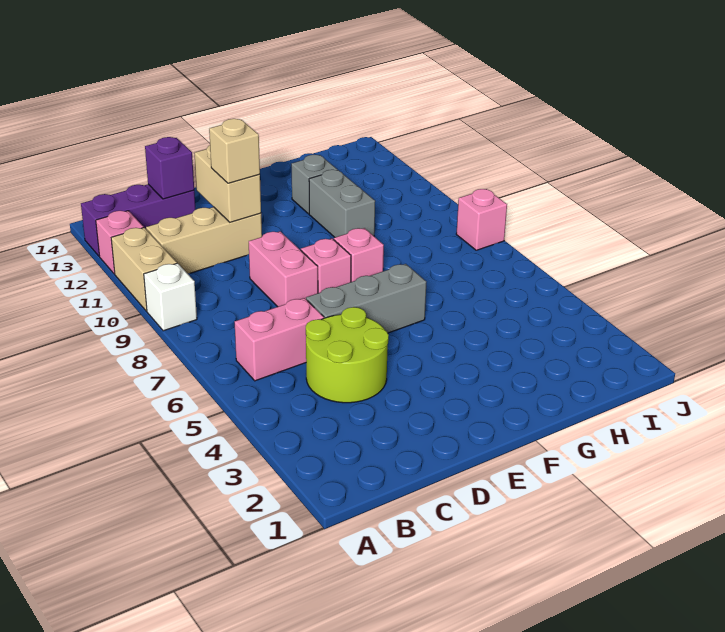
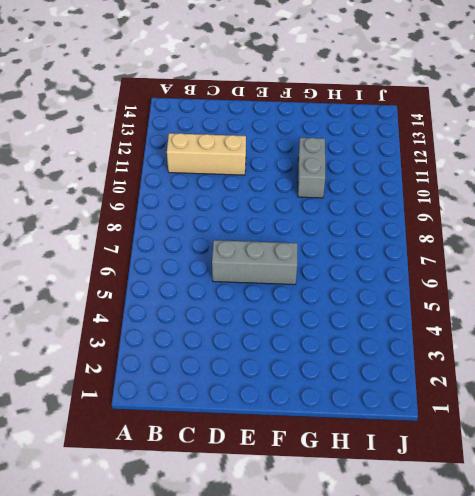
none -> white brick A9 level 1
none -> tan brick A10:A11 level 1
none -> pink brick A12 level 1

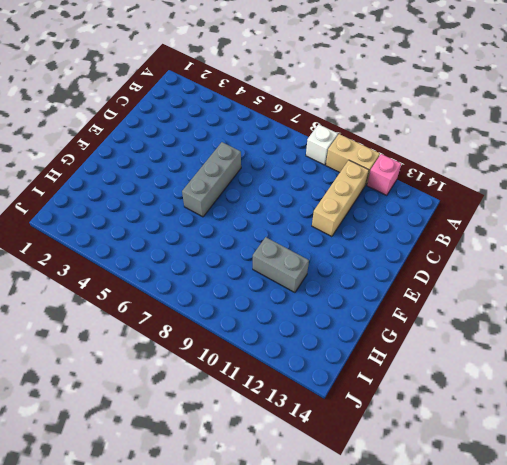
none -> purple brick A13:C13 level 1
none -> pink brick B6:C6 level 1
none -> lime round brick C4:D5 level 1

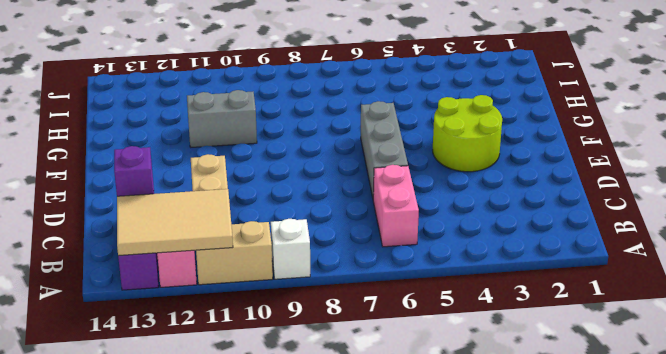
tan tile A11:B13 level 2 -> none
lime round brick E3:F4 level 1 -> lime round brick C4:D5 level 1
none -> pink brick D8:D9 level 1
none -> pink brick E8 level 1
none -> pink brick F8 level 1

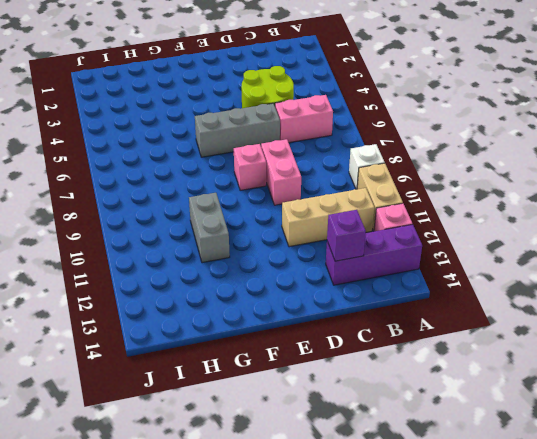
none -> pink brick F8 level 1
none -> grey brick G12 level 1
none -> pink brick J8 level 1

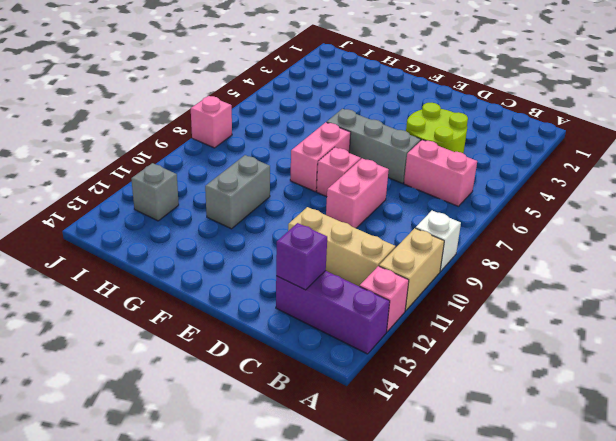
pink brick F7:F8 level 1 -> pink brick F8 level 1
grey brick I12 level 1 -> grey brick G12 level 1
none -> tan brick D11:D12 level 2
none -> tan brick D11 level 3

